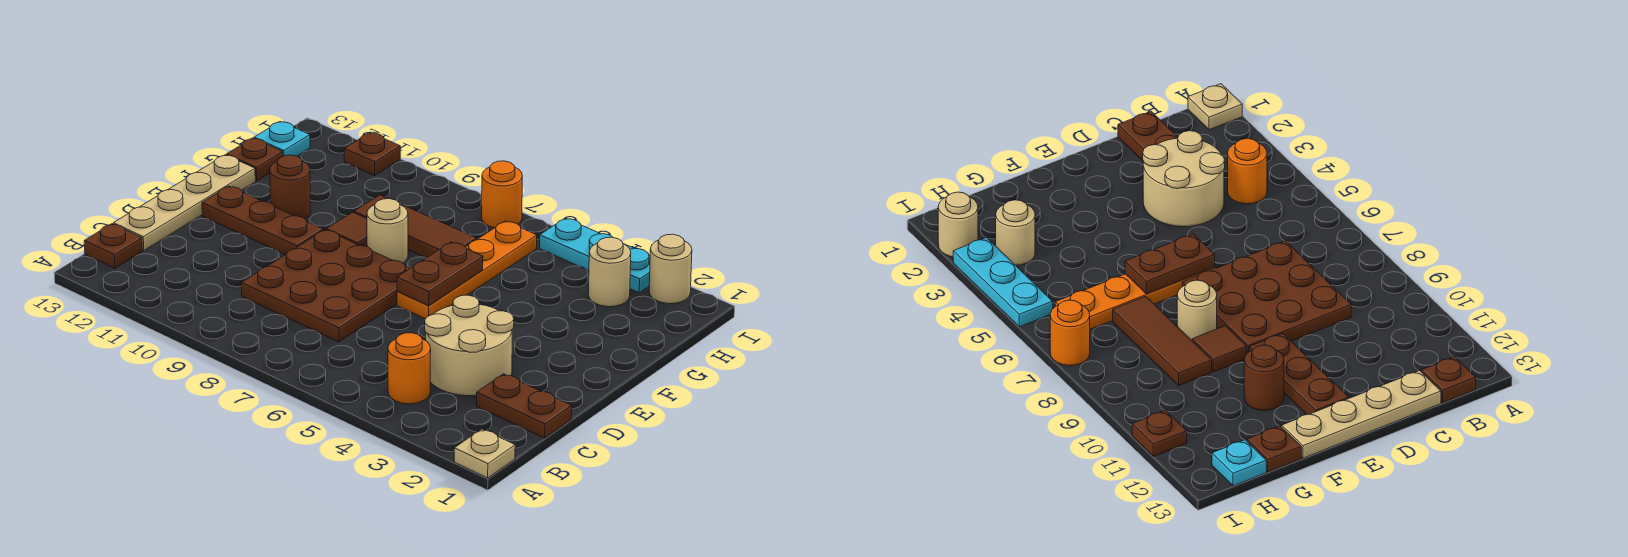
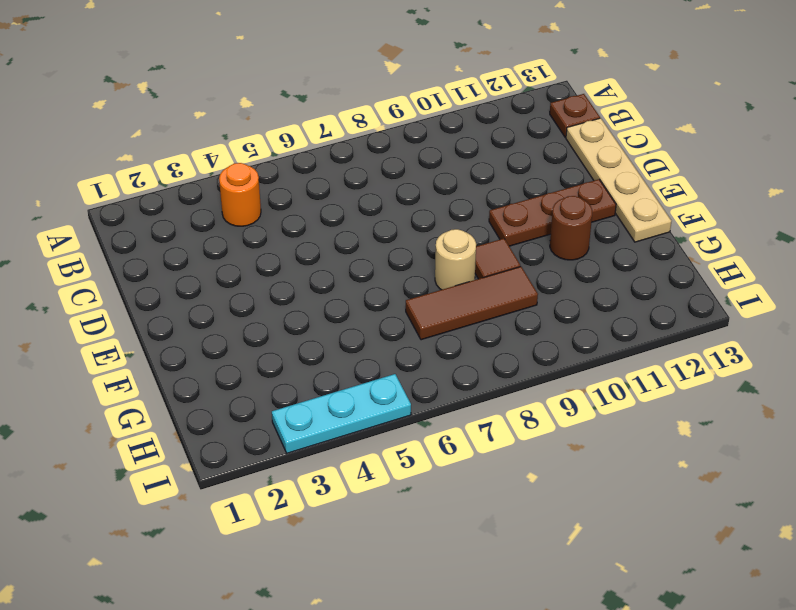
none -> tan plate A1 level 1
none -> brown plate C1:C2 level 1
none -> tan round brick C3:D4 level 1

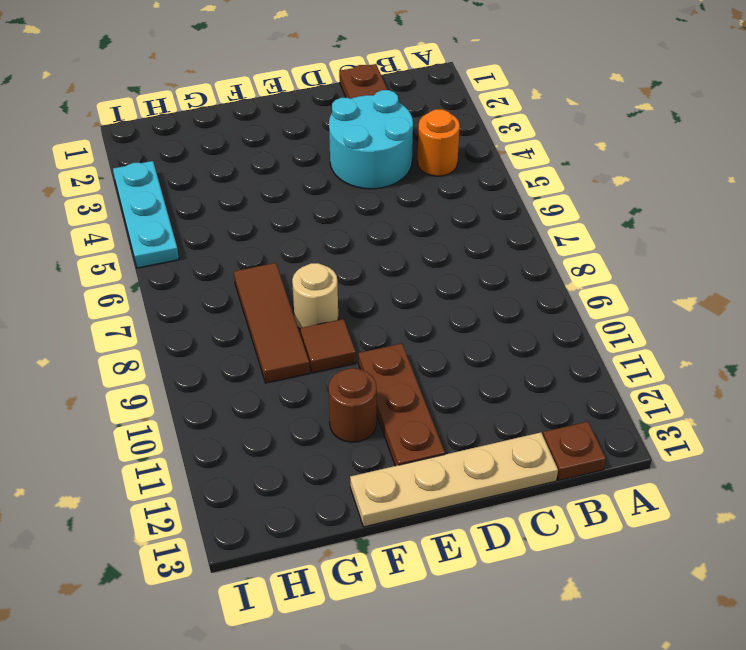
cyan round brick C3:D4 level 1 -> tan round brick C3:D4 level 1
none -> tan plate A1 level 1
none -> brown plate C7:E9 level 1
none -> orange plate E6:H6 level 1

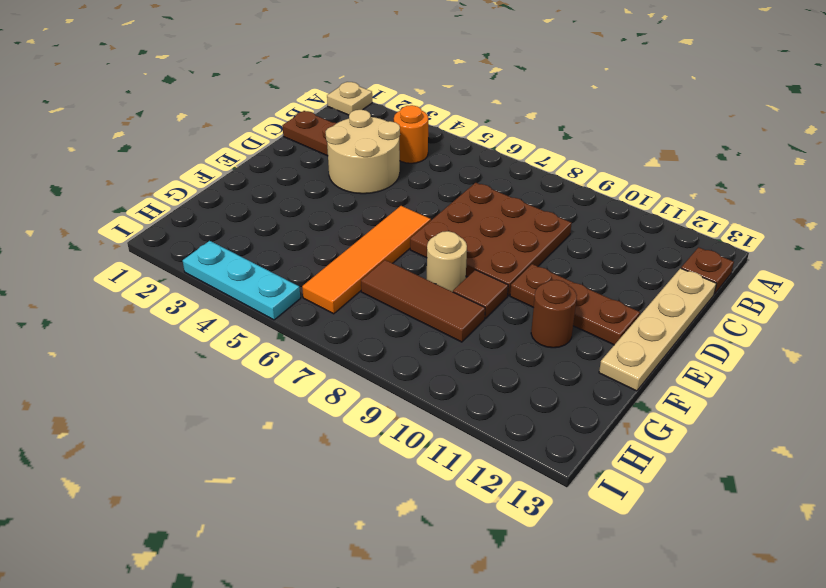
orange tile E6:H6 level 1 -> orange plate E6:H6 level 1
none -> brown plate G13 level 1
none -> tan round brick H3 level 1
none -> cyan plate H13 level 1

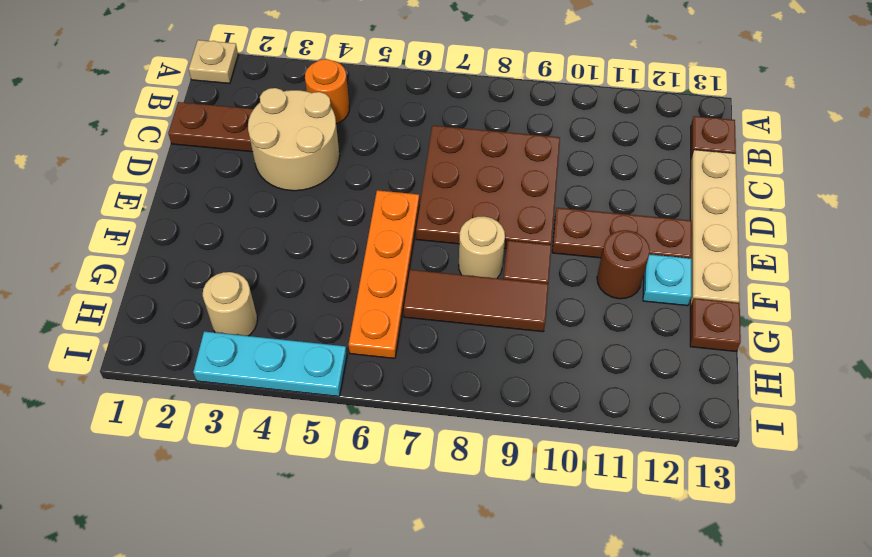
cyan plate F12 level 1 -> cyan plate H13 level 1
none -> tan round brick I2 level 1
none -> orange round brick I7 level 1
none -> brown plate I11 level 1

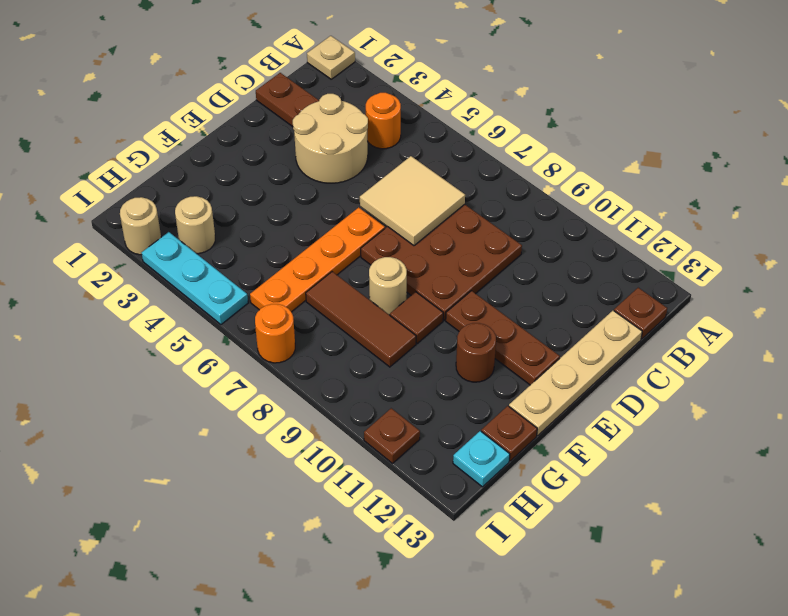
tan tile C6:D7 level 2 -> none
none -> brown plate E6:F6 level 2

